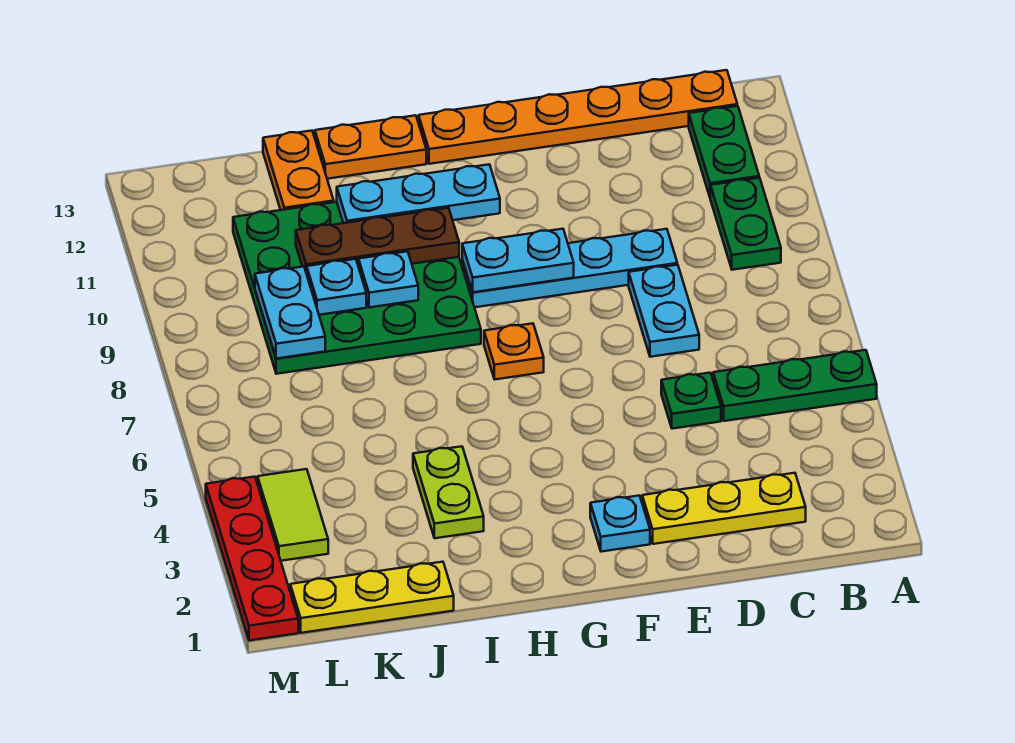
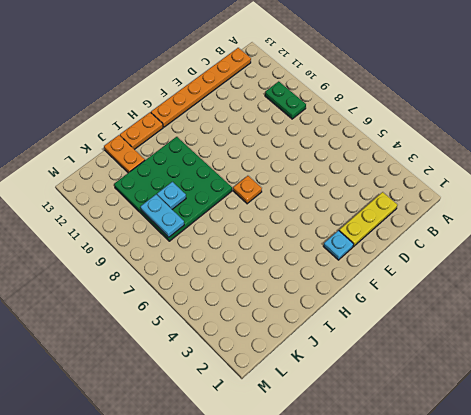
none -> green plate A5:C5 level 1
none -> green plate B11:B12 level 1
none -> green plate D5 level 1

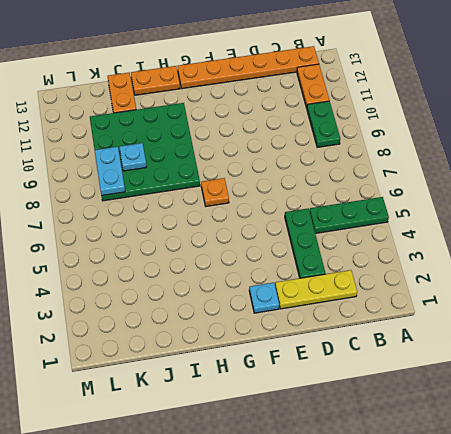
orange plate B11:B12 level 1 -> green plate B11:B12 level 1
green plate D3:D5 level 1 -> green plate D5 level 1
none -> cyan plate D7:D8 level 1
none -> cyan plate D9:G9 level 1
none -> lime plate I3:I4 level 1

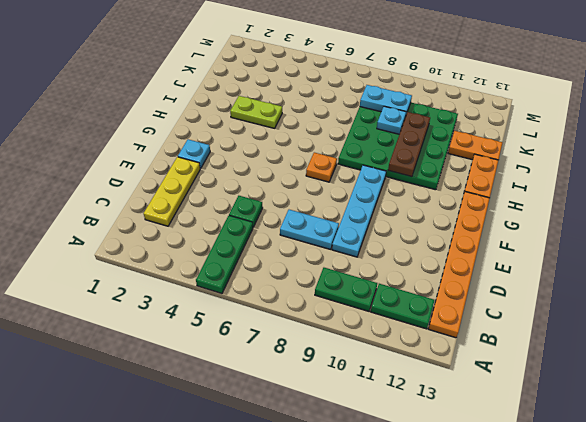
none -> yellow plate J1:L1 level 1
none -> lime tile L3:L4 level 1
none -> red plate M1:M4 level 1

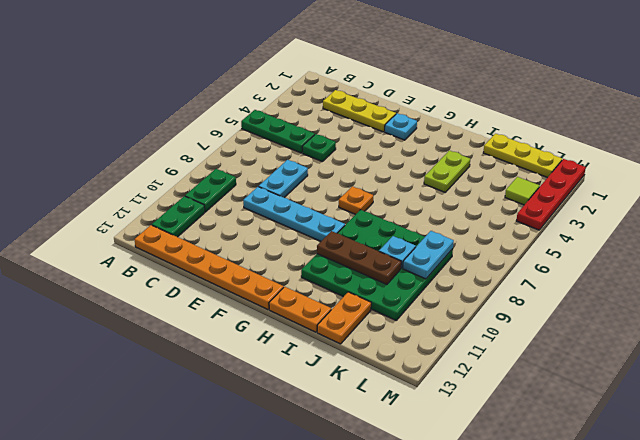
lime tile L3 level 1 -> lime tile L3:L4 level 1
none -> cyan plate F9:G9 level 2
none -> cyan plate G11:I11 level 2
none -> cyan plate I9 level 2

